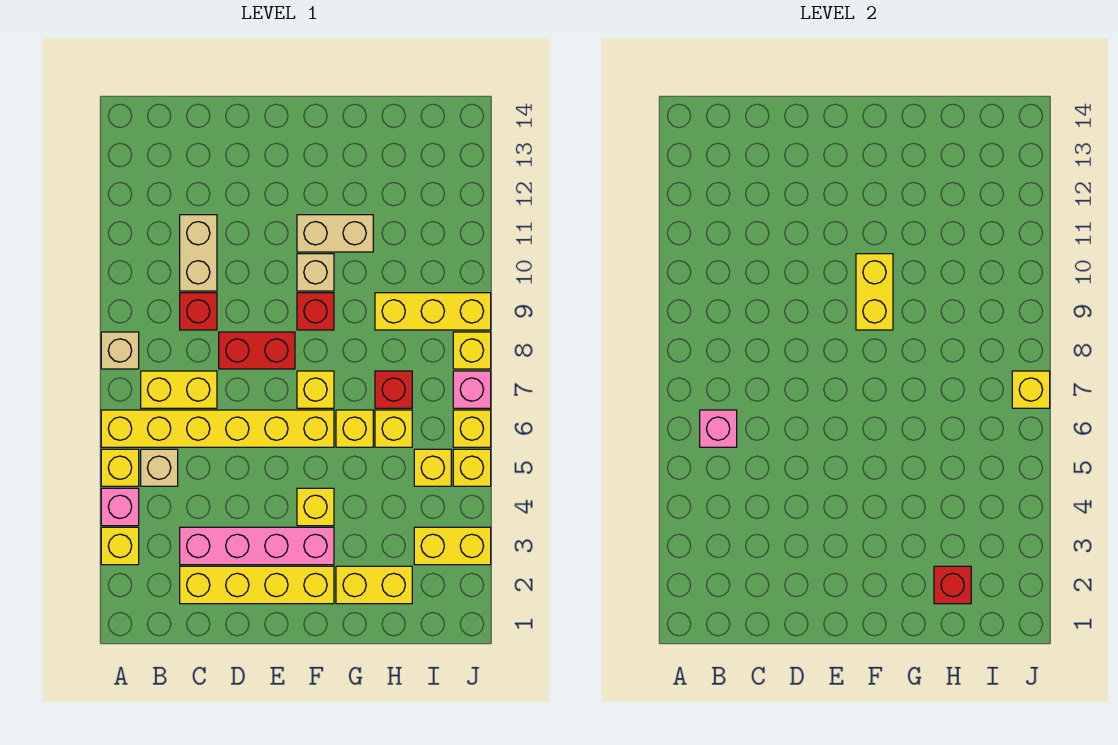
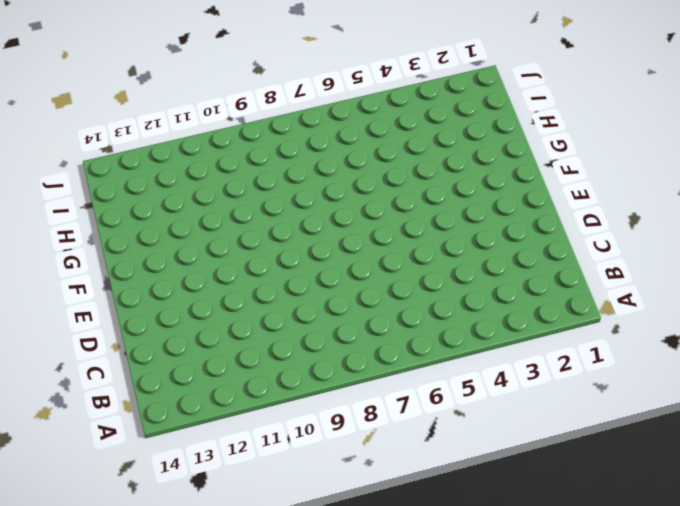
none -> yellow brick A3 level 1
none -> pink brick A4 level 1
none -> yellow brick A5 level 1
none -> yellow brick A6:F6 level 1

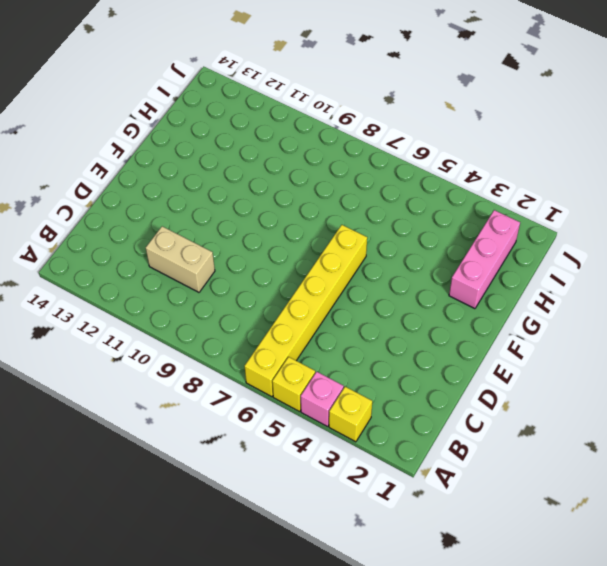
pink brick G2:I2 level 1 -> yellow brick G2:H2 level 1
none -> tan brick A8 level 1
none -> tan brick B5 level 1
none -> yellow brick B7:C7 level 1
none -> yellow brick C2:F2 level 1

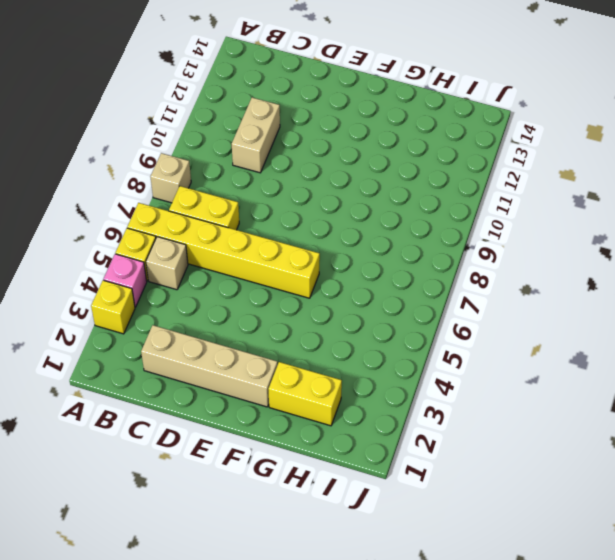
tan brick C2:F2 level 1 -> yellow brick C2:F2 level 1
none -> pink brick C3:F3 level 1
none -> red brick C9 level 1
none -> red brick D8:E8 level 1
none -> yellow brick F4 level 1

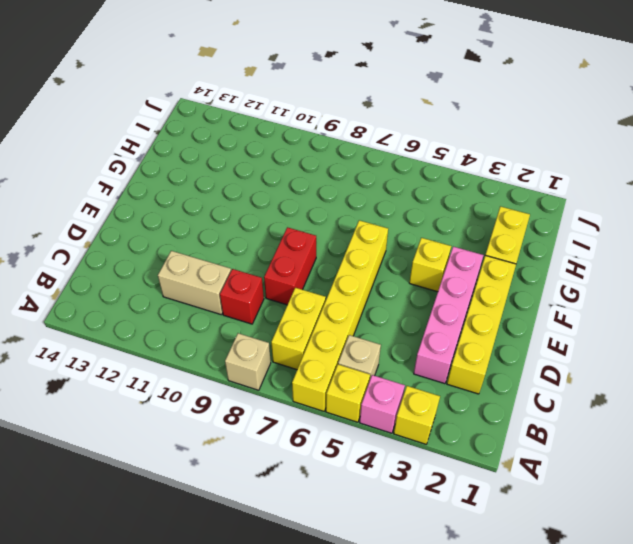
none -> yellow brick F7 level 1
none -> red brick F9 level 1
none -> tan brick F10 level 1
none -> tan brick F11:G11 level 1

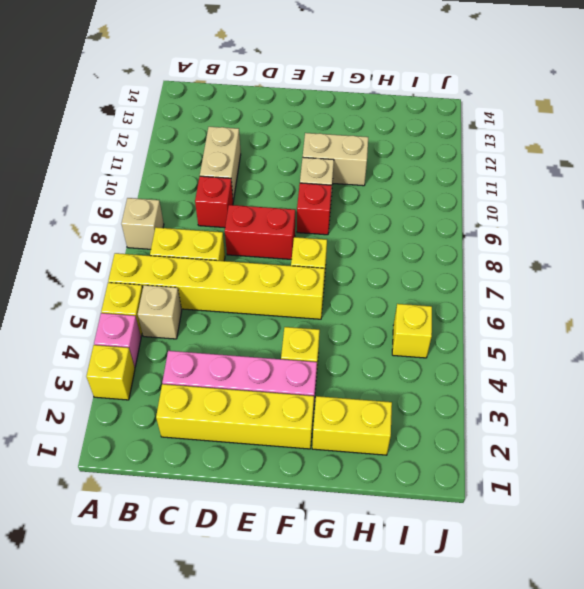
none -> yellow brick G6 level 1
none -> yellow brick H6 level 1
none -> red brick H7 level 1
none -> yellow brick H9:J9 level 1

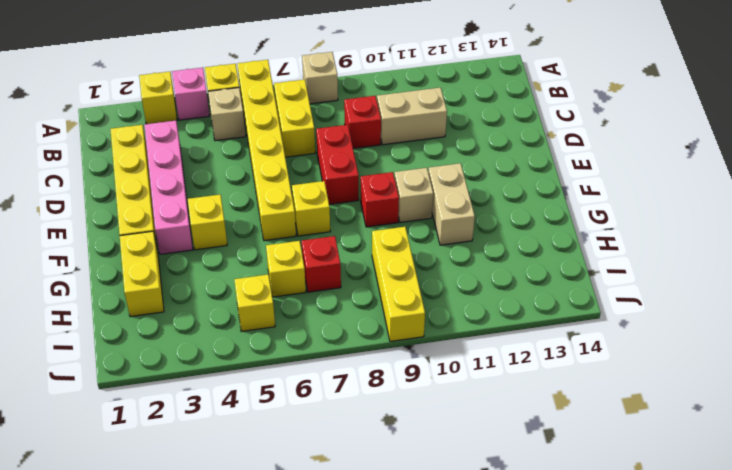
none -> yellow brick G6 level 1
none -> yellow brick I3:J3 level 1
none -> yellow brick J5 level 1
none -> yellow brick J6 level 1

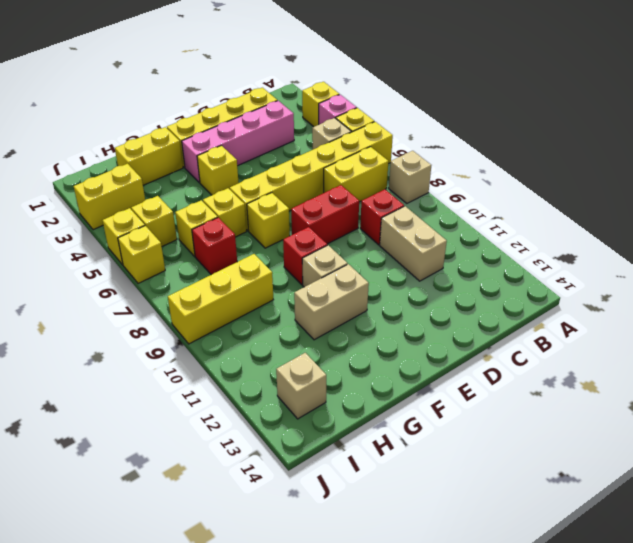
tan brick I13 level 1 -> none
none -> pink brick J7 level 1
none -> yellow brick J8 level 1
none -> pink brick B6 level 2
none -> yellow brick F9:F10 level 2

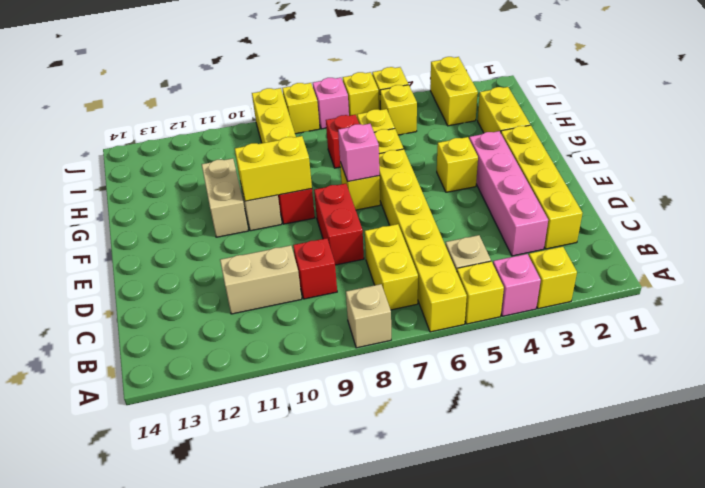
pink brick F7 level 2 -> pink brick B6 level 2
none -> red brick H2 level 2
none -> yellow brick J7 level 2

